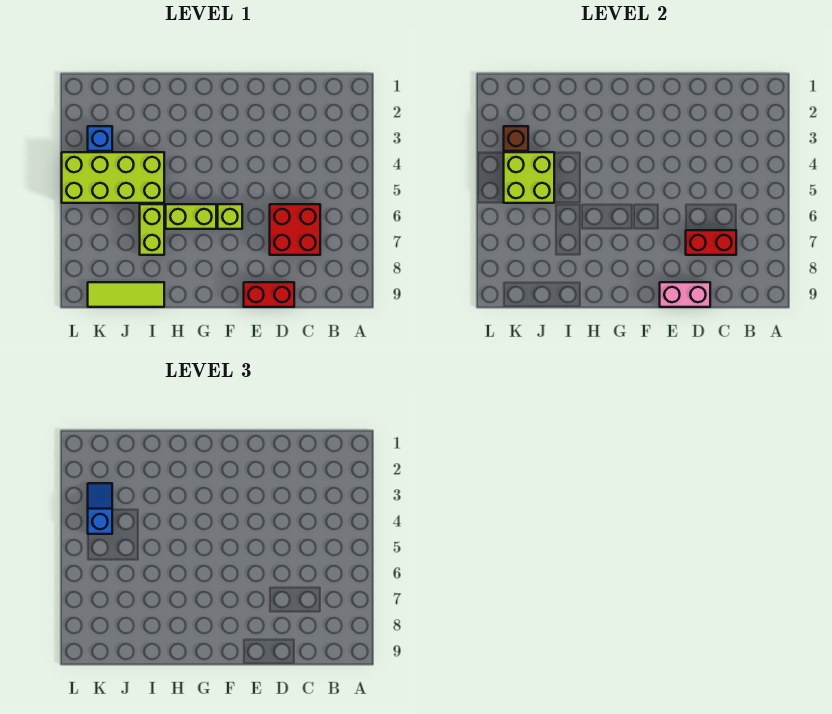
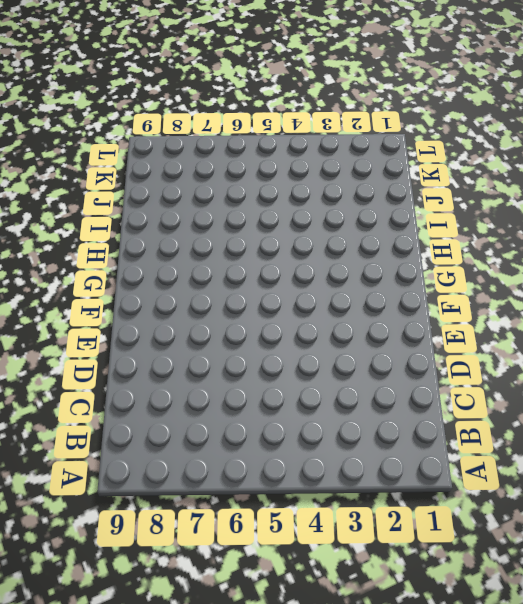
none -> red brick C6:D7 level 1
none -> red brick D9:E9 level 1
none -> lime brick F6 level 1

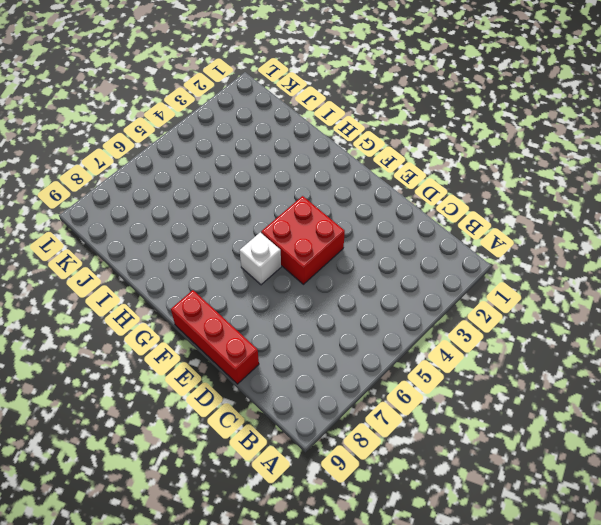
red brick D9:F9 level 1 -> red brick D9:E9 level 1
red brick E4:F5 level 1 -> red brick C6:D7 level 1
white brick F6 level 1 -> lime brick F6 level 1
none -> lime brick G6:H6 level 1
none -> lime brick I4:L5 level 1
none -> lime brick I6:I7 level 1

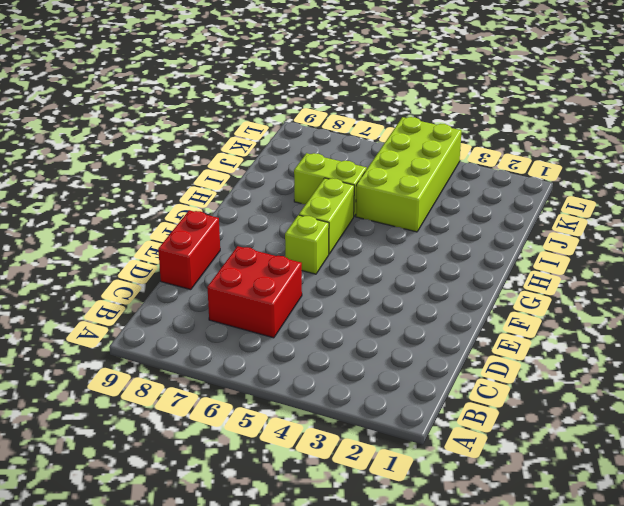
none -> lime tile I9:K9 level 1
none -> blue brick K3 level 1
none -> red brick C7:D7 level 2

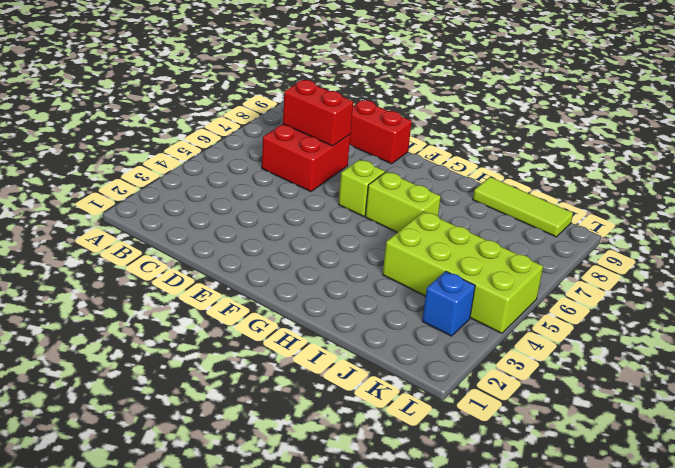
none -> lime brick I6:I7 level 1
none -> pink brick D9:E9 level 2
none -> lime brick J4:K5 level 2

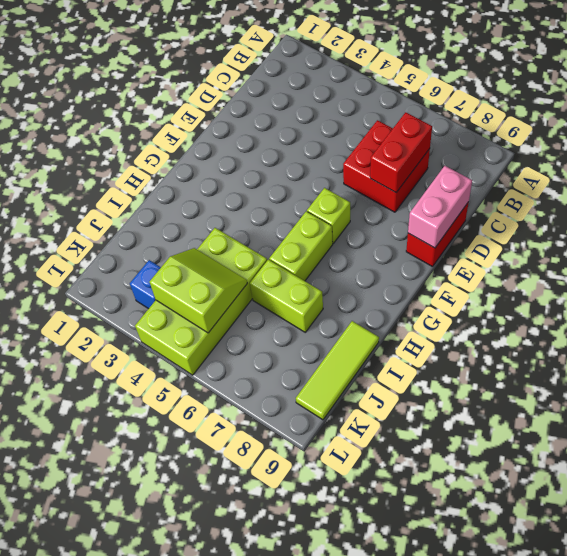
lime slope J4:K5 level 2 top K -> lime brick J4:K5 level 2
none -> brown brick K3 level 2
none -> blue slope K3:K4 level 3 top 4

